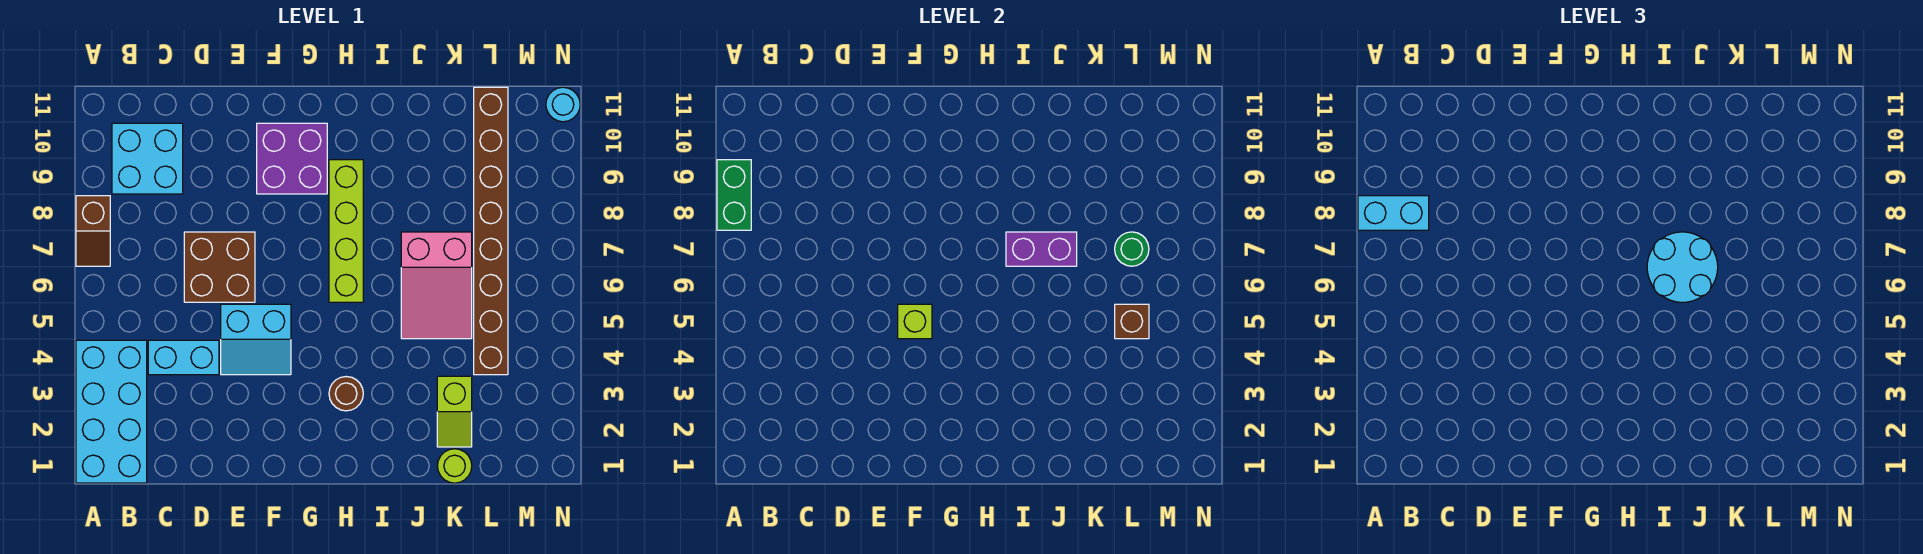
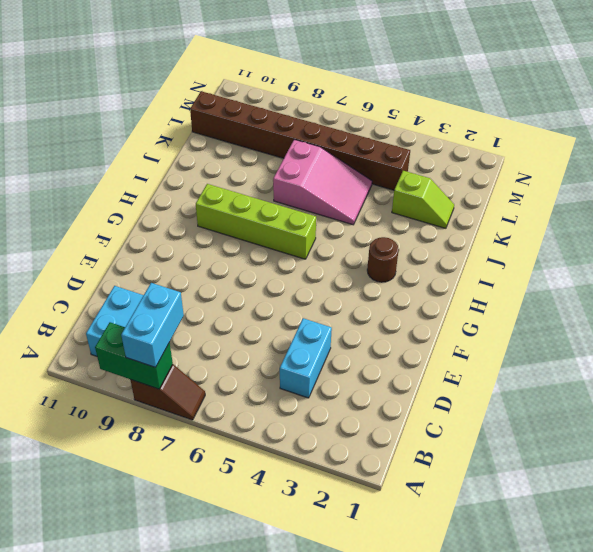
none -> cyan brick A1:B4 level 1
none -> brown brick D6:E7 level 1
none -> cyan slope E4:F5 level 1 top 5

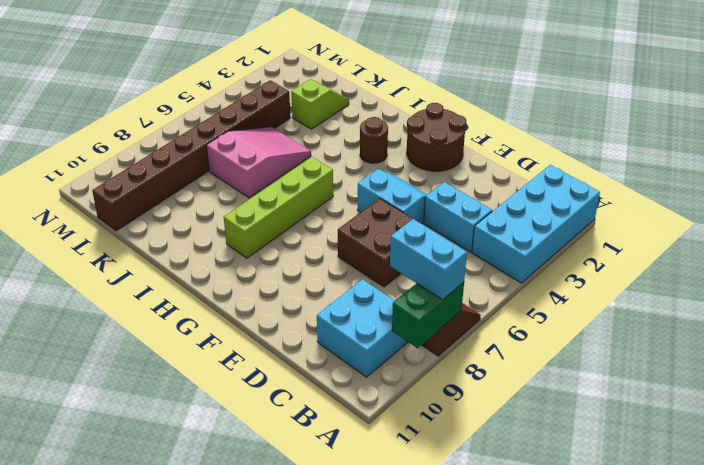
brown round brick F1:G2 level 1 -> none
none -> purple brick F9:G10 level 1
none -> lime round brick K1 level 1
none -> cyan round brick N11 level 1

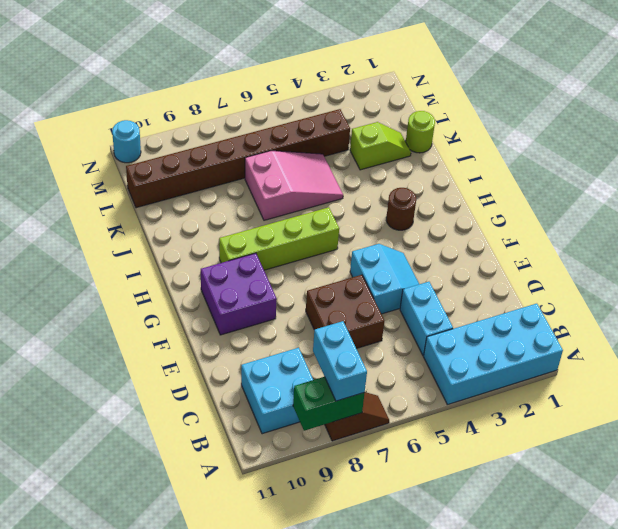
none -> lime brick F5 level 2
none -> purple brick I7:J7 level 2
none -> brown brick L5 level 2

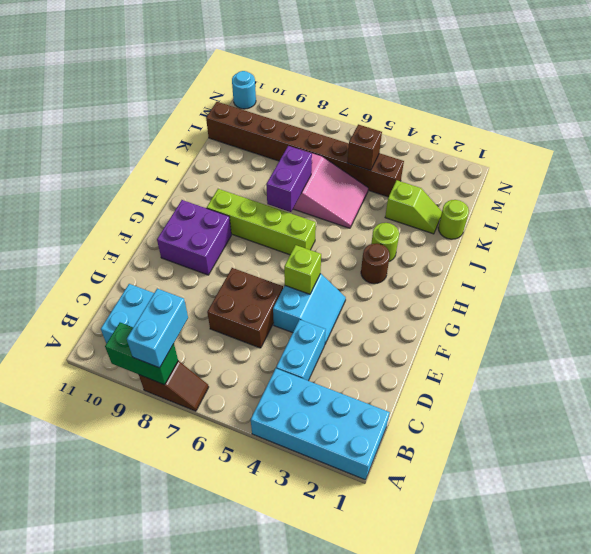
lime round brick I3 level 1 -> none
none -> green round brick L7 level 2
none -> cyan round brick I6:J7 level 3

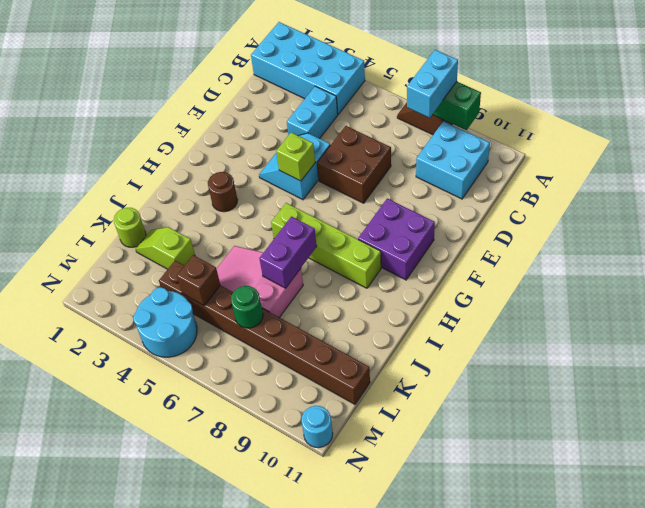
cyan round brick M4:N5 level 1 -> cyan round brick I6:J7 level 3

